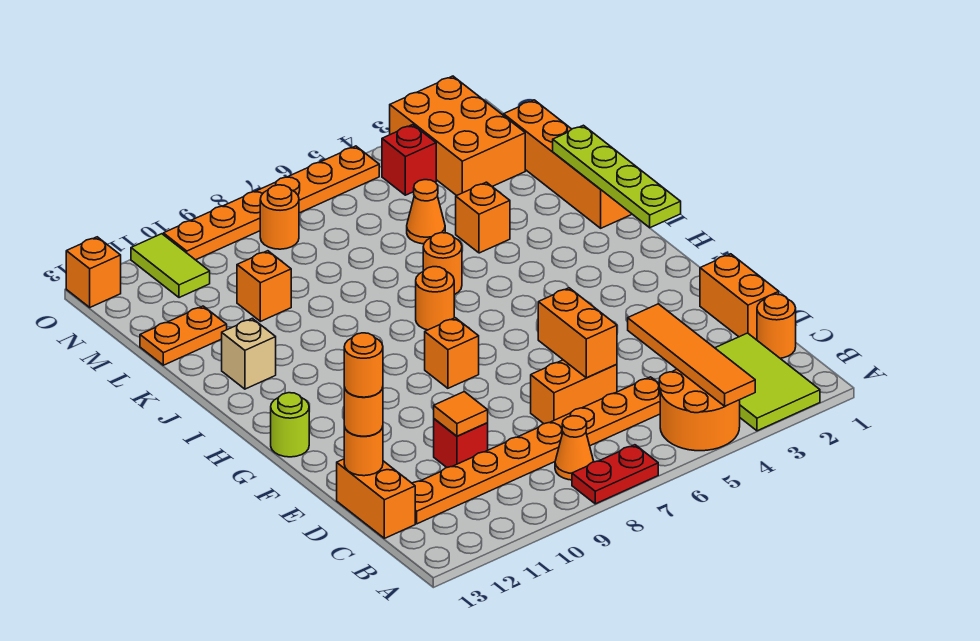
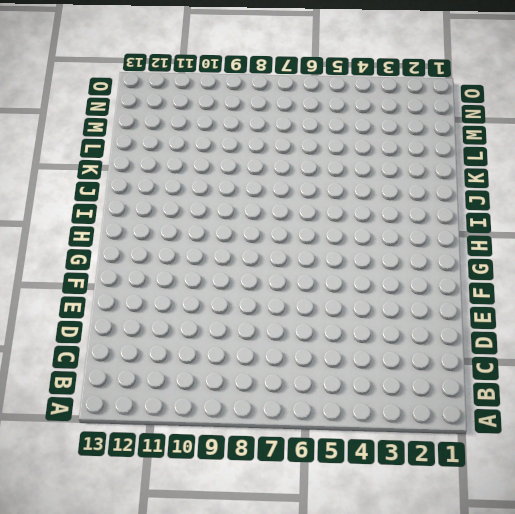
none -> lime tile A2:C3 level 1
none -> orange round brick A4:B5 level 1
none -> red plate A7:A8 level 1
none -> orange cone B8 level 1

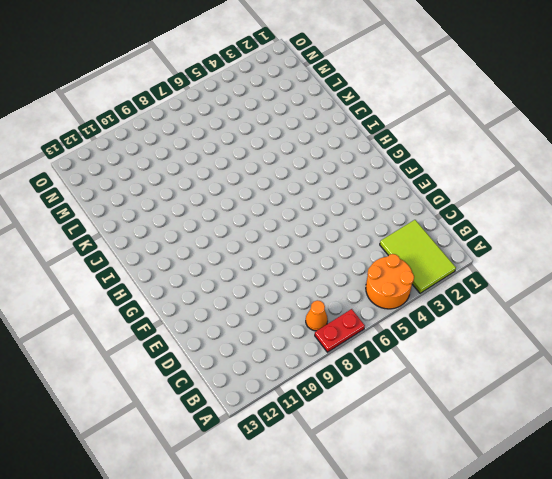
none -> orange round brick C1 level 1
none -> orange plate C5:C12 level 1
none -> orange brick C13:D13 level 1
none -> orange brick D1:E1 level 1

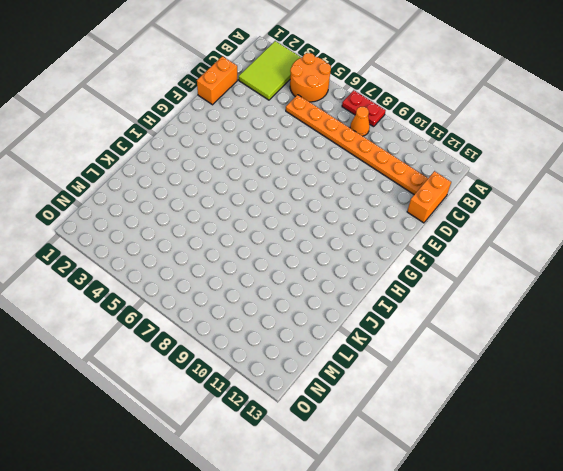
none -> orange round brick C1 level 1
none -> orange brick D6:D7 level 1
none -> red brick D10 level 1
none -> orange brick G8 level 1

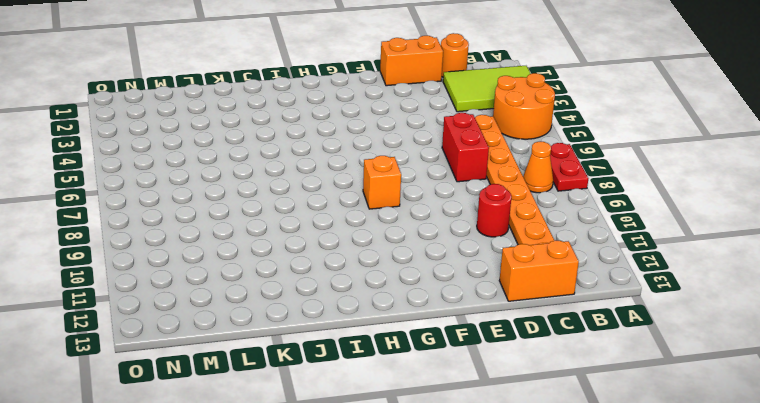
red brick D6:D7 level 1 -> orange brick D6:D7 level 1
red round brick D10 level 1 -> red brick D10 level 1
none -> lime round brick G13 level 1
none -> orange round brick I7 level 1
none -> orange brick J1:M1 level 1
none -> orange round brick J6 level 1

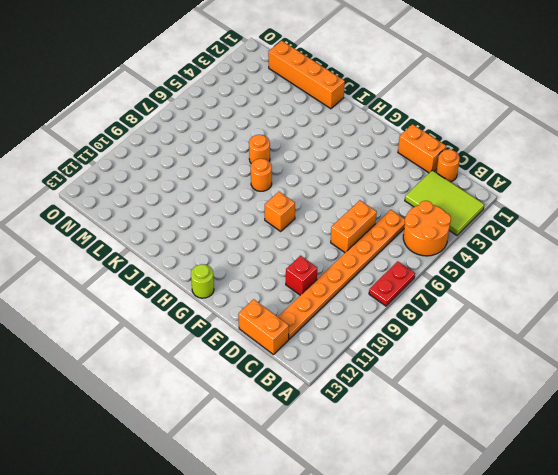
none -> orange cone B8 level 1
none -> tan brick J12 level 1
none -> orange brick K4 level 1
none -> orange cone L5 level 1

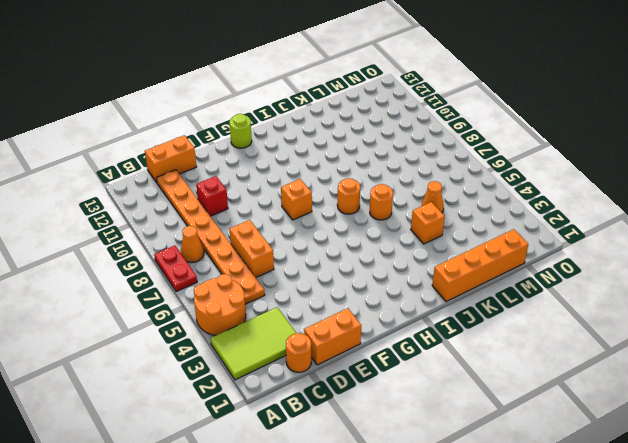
none -> tan brick J12 level 1
none -> orange brick L10 level 1
none -> orange plate L12:L13 level 1
none -> orange brick M2:O3 level 1

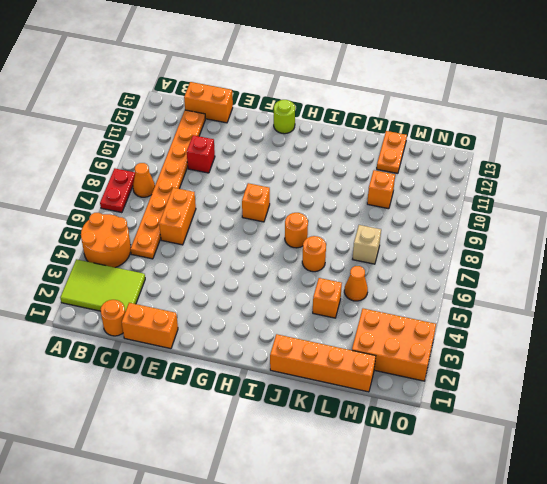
tan brick L7 level 1 -> tan brick J12 level 1
none -> red brick N4 level 1
none -> orange round brick N8 level 1
none -> lime tile N11:O11 level 1
none -> orange plate O5:O10 level 1

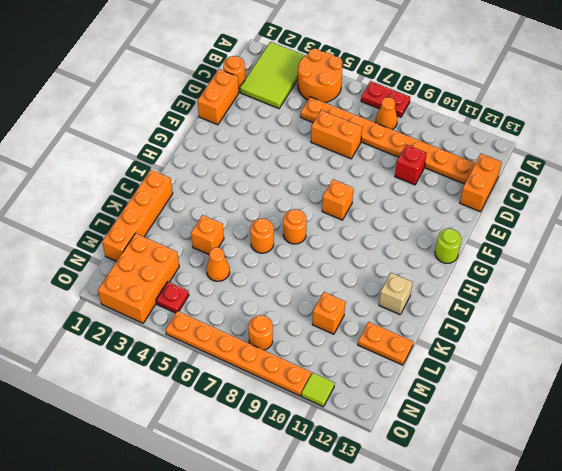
red plate N4 level 1 -> red brick N4 level 1
lime tile O11 level 1 -> lime tile N11:O11 level 1
none -> orange brick O13 level 1
none -> orange tile A4:D4 level 2
none -> orange brick D6:E6 level 2
none -> orange tile D10 level 2

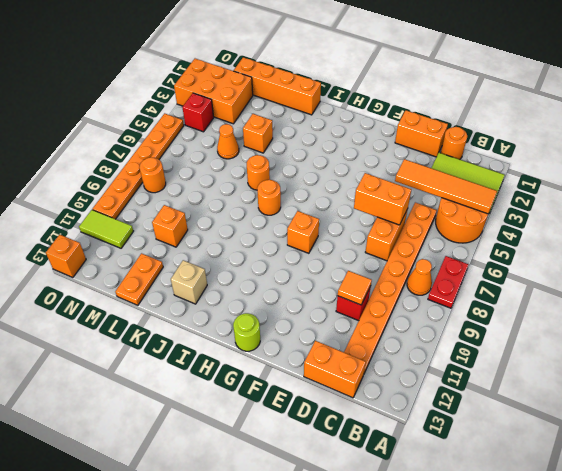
none -> orange round brick D13 level 2
none -> lime plate H1:K1 level 2
none -> orange round brick D13 level 3
none -> orange round brick D13 level 4

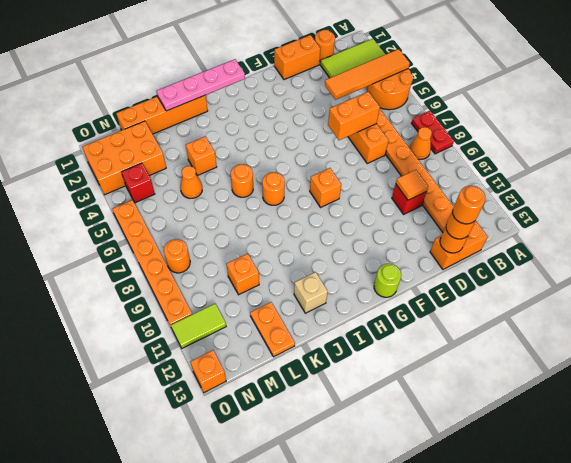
pink plate H1:K1 level 2 -> lime plate H1:K1 level 2

